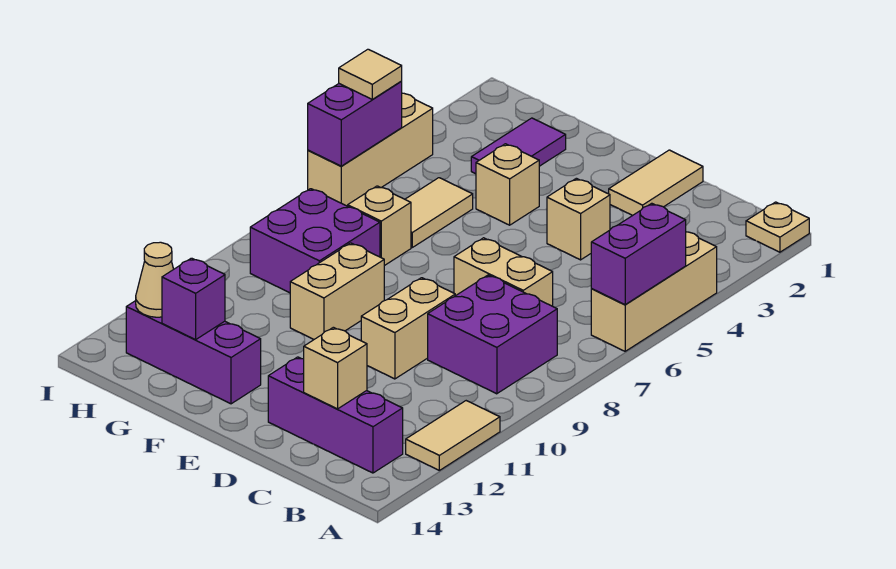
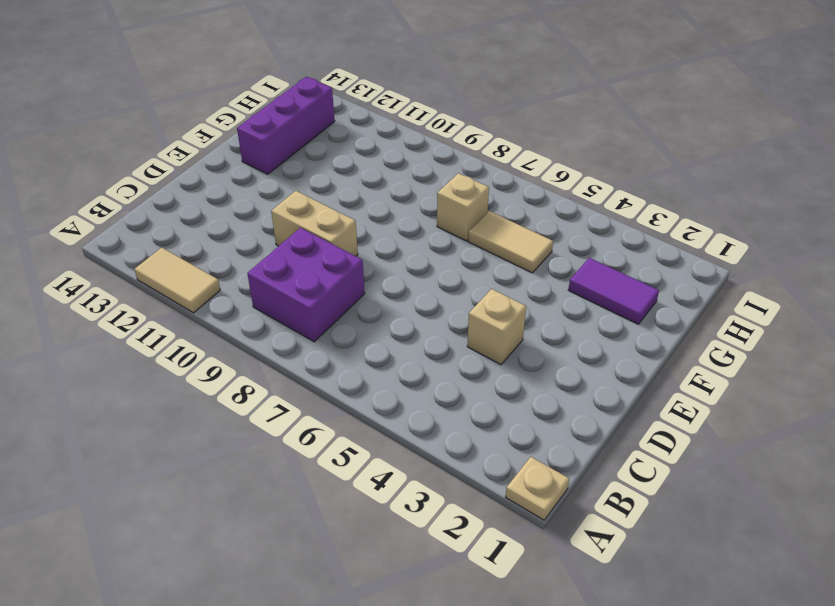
none -> tan brick A4:A6 level 1
none -> purple brick B13:D13 level 1
none -> tan brick C7:D7 level 1

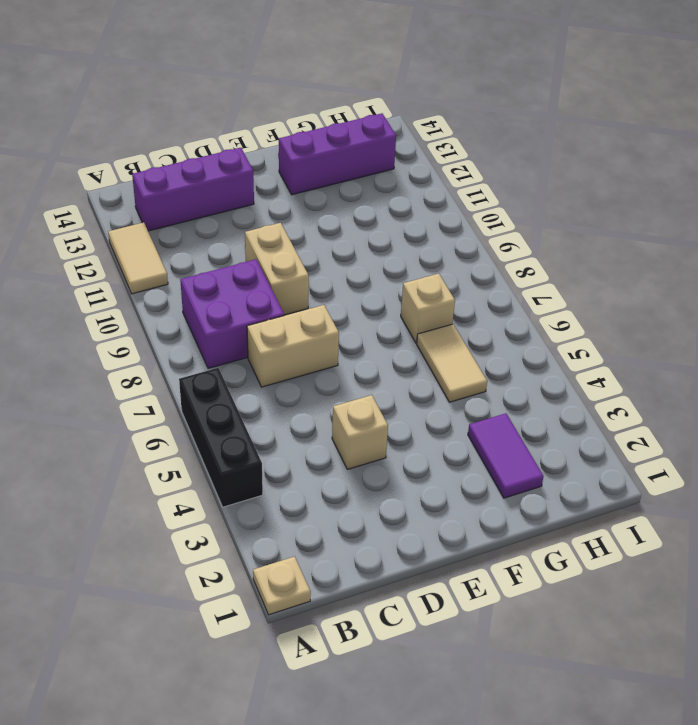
black brick A4:A6 level 1 -> tan brick A4:A6 level 1
none -> tan tile D1:D2 level 1
none -> tan brick F4 level 1
none -> tan brick F9:F10 level 1

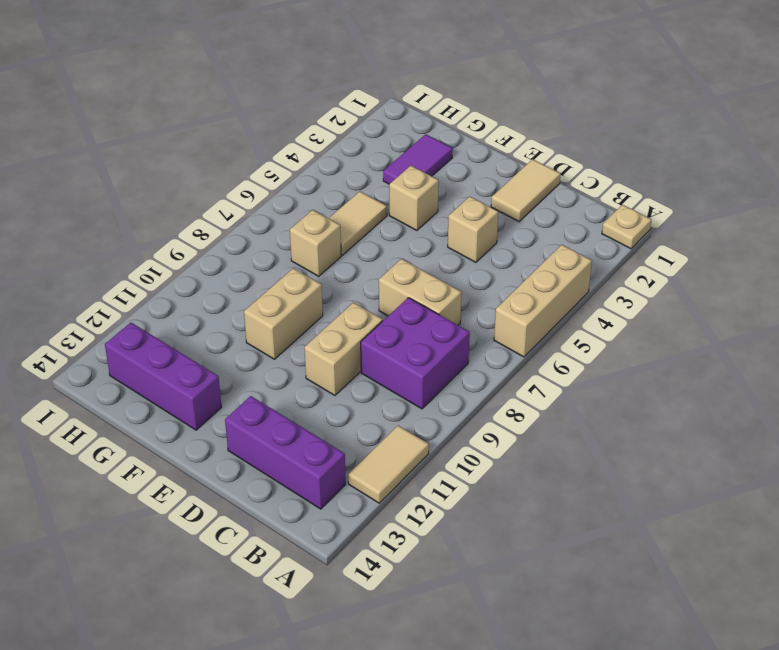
none -> purple brick G8:H9 level 1
none -> tan brick I4:I6 level 1
none -> purple brick A5:A6 level 2

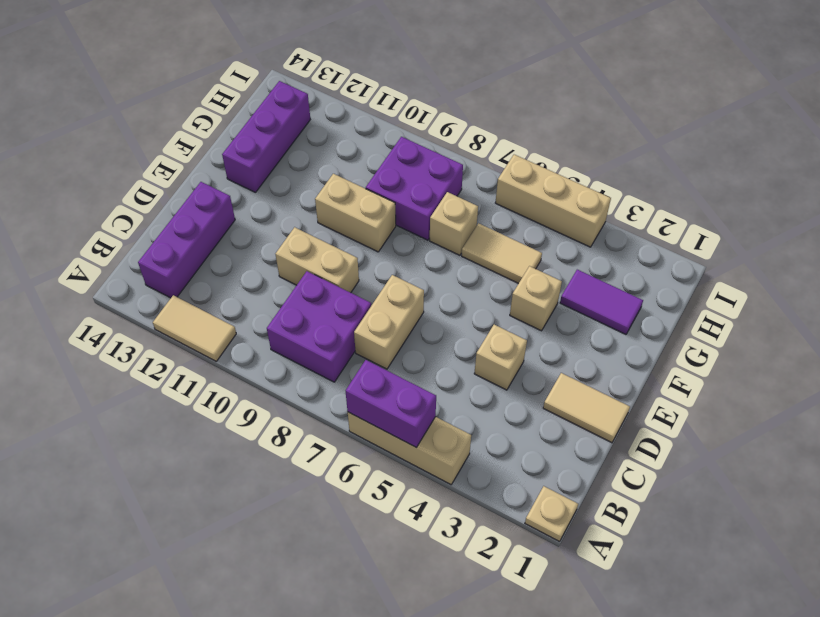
none -> tan brick C13 level 2
none -> purple brick G13 level 2
none -> tan cone H13 level 2

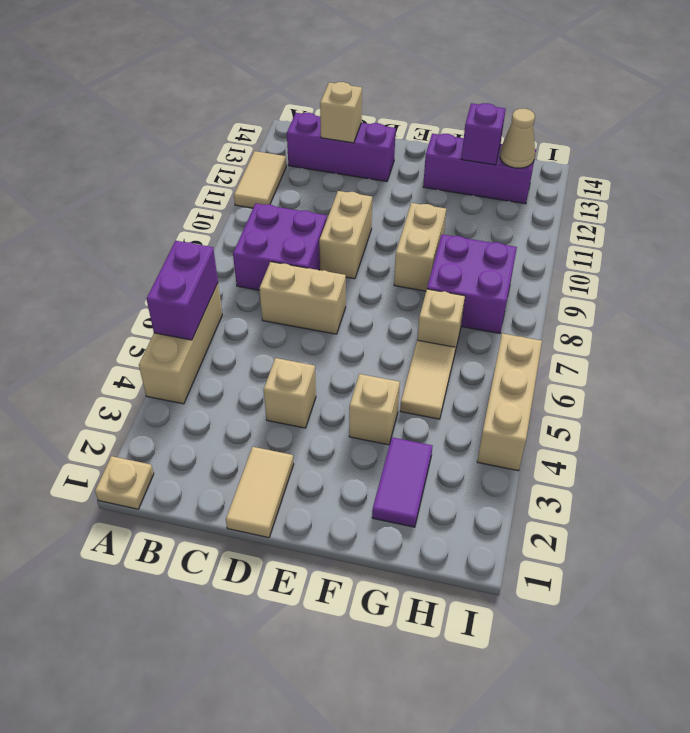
none -> purple brick I5:I6 level 2
none -> tan tile I5 level 3

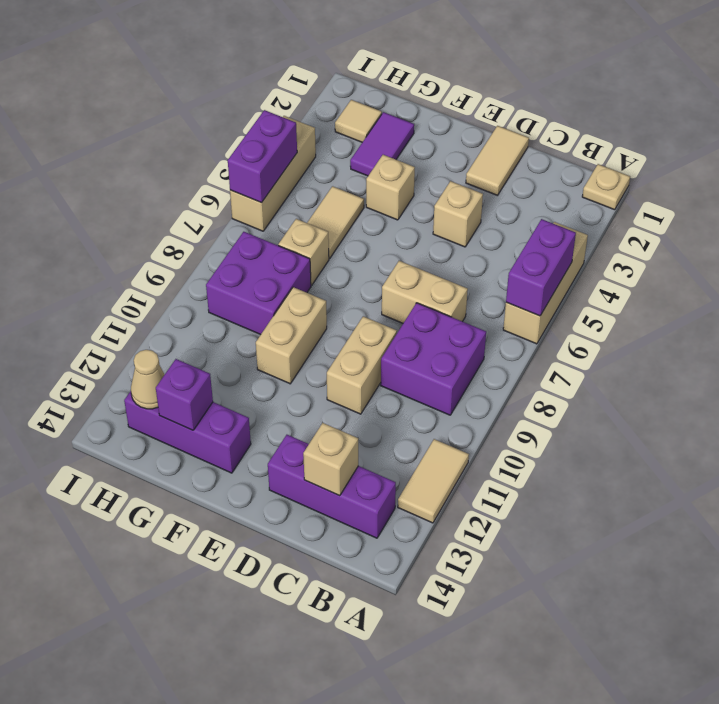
tan tile H2 level 1 -> tan tile I5 level 3

